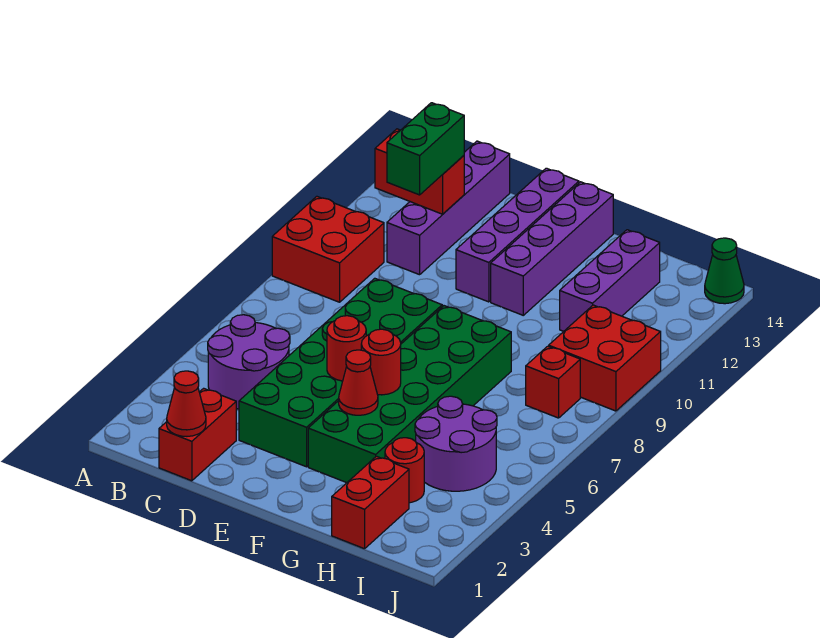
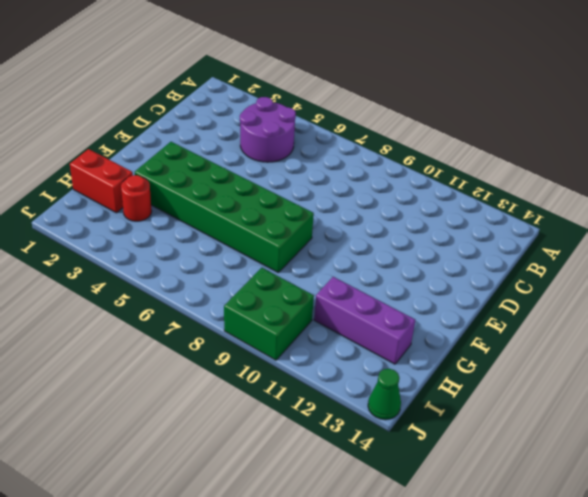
green brick I9:J10 level 1 -> red brick I9:J10 level 1
none -> red brick A9:B10 level 1
none -> red brick C1:C2 level 1
none -> purple brick C11:C14 level 1

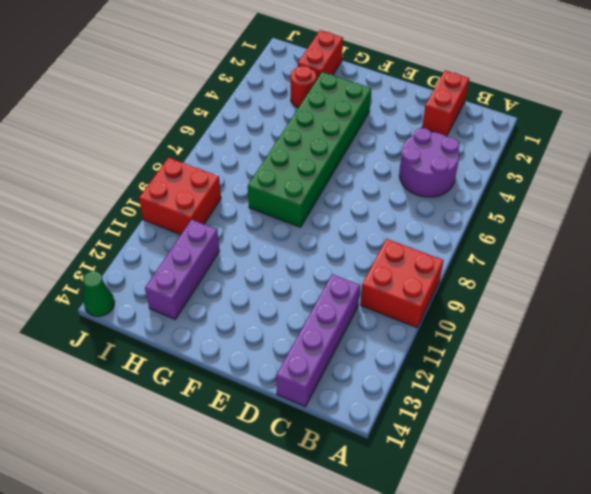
none -> green brick D3:E8 level 1
none -> purple brick E11:E14 level 1
none -> purple brick F11:F14 level 1

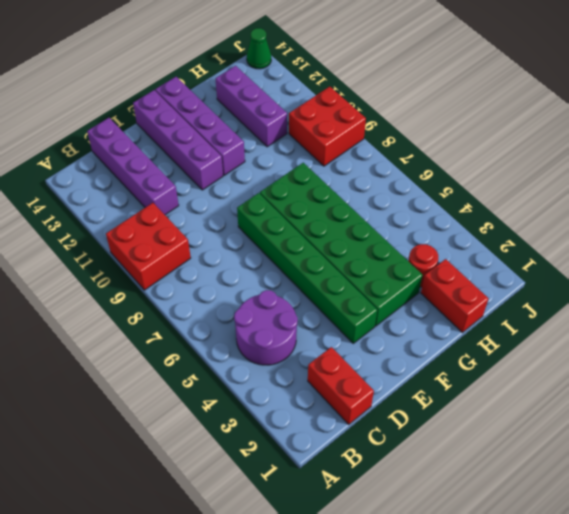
green brick E3:E8 level 1 -> green brick D3:E8 level 1
none -> purple round brick H4:I5 level 1
none -> red brick I8 level 1
none -> red brick B12:C12 level 2

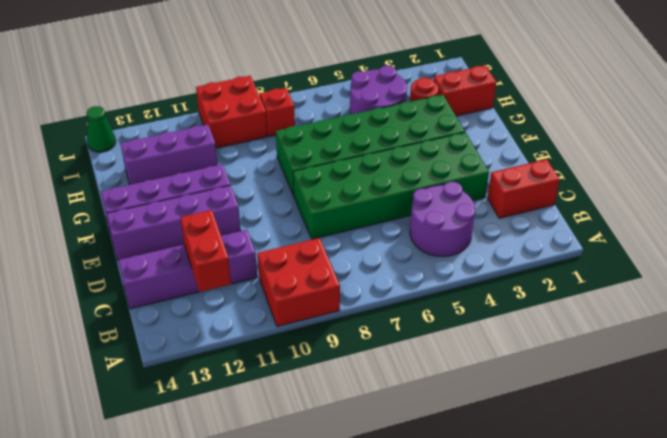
none -> red cone C1 level 2
none -> red round brick E5 level 2
none -> red cone F4 level 2

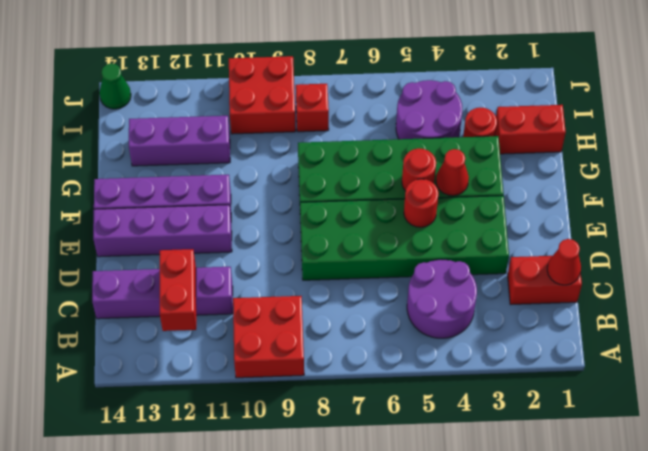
none -> green brick C11:C12 level 3

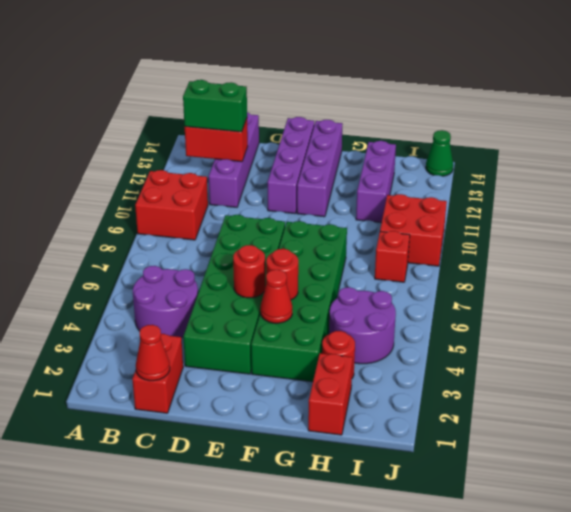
green brick B12:C12 level 3 -> green brick C11:C12 level 3

